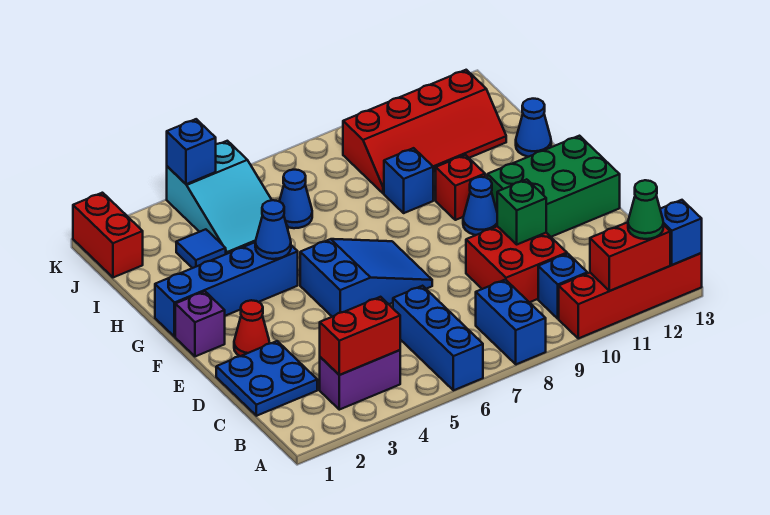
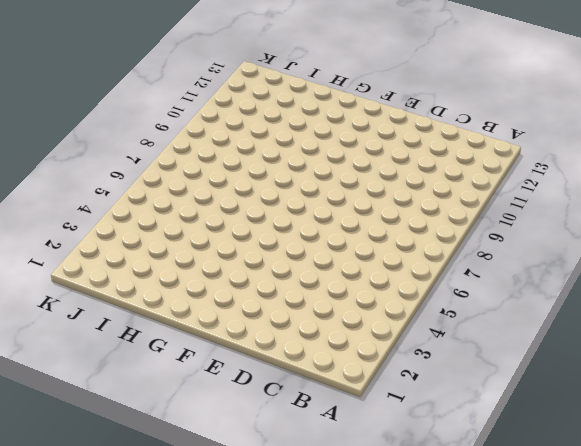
none -> blue brick A6:C6 level 1
none -> blue brick A8:B8 level 1
none -> red brick A10:A13 level 1

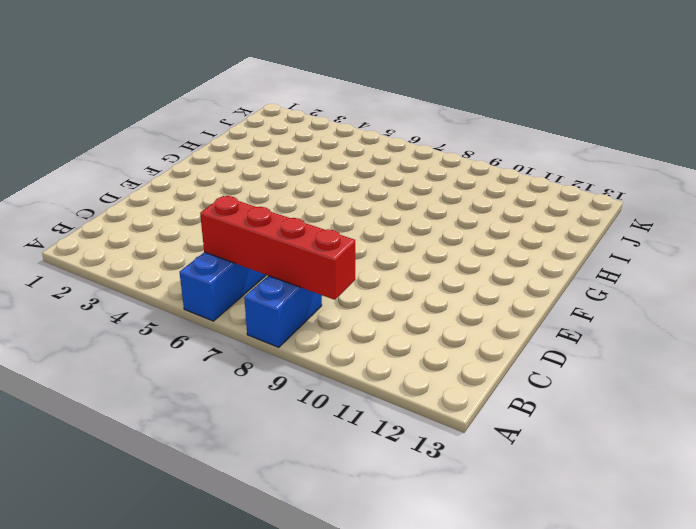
red brick B6:B9 level 2 -> red brick A10:A13 level 1
none -> purple brick B3:B4 level 1
none -> blue brick B10 level 1
none -> blue plate C1:D2 level 1

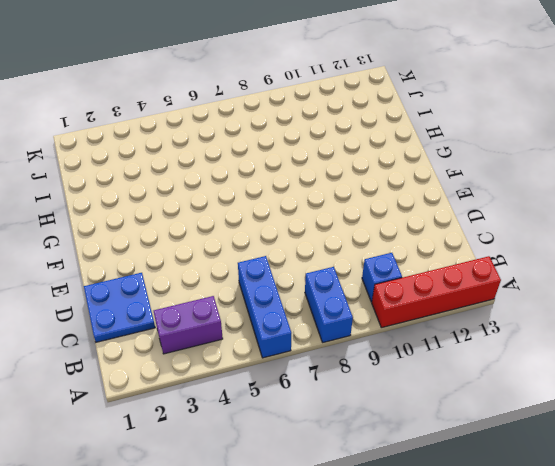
none -> red brick C9:D10 level 1
none -> red cone E2 level 1
none -> blue slope E5:F7 level 1 top 5

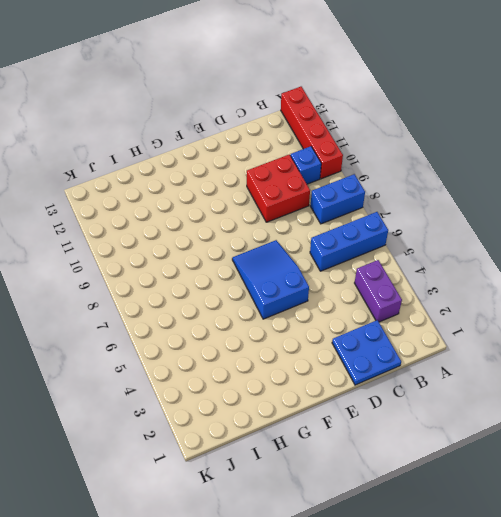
none -> red cone E2 level 1
none -> green brick E11:F13 level 1
none -> purple brick F1 level 1

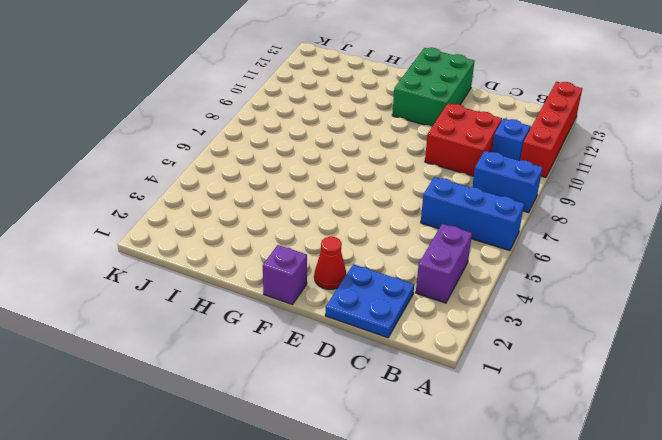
none -> blue slope E5:F7 level 1 top 5
none -> blue cone F10 level 1
none -> blue brick G1:G4 level 1

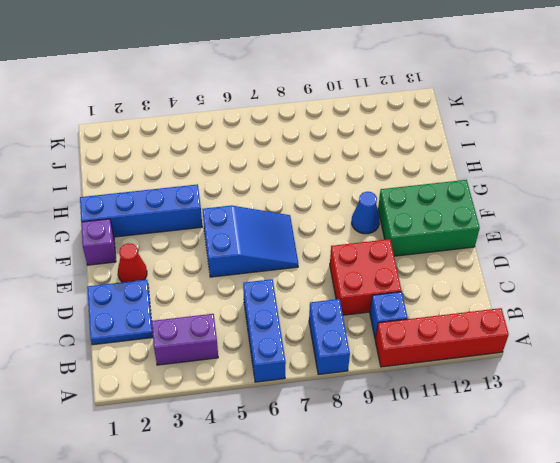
none -> red brick G10 level 1
none -> blue brick H9 level 1
none -> blue cone H13 level 1

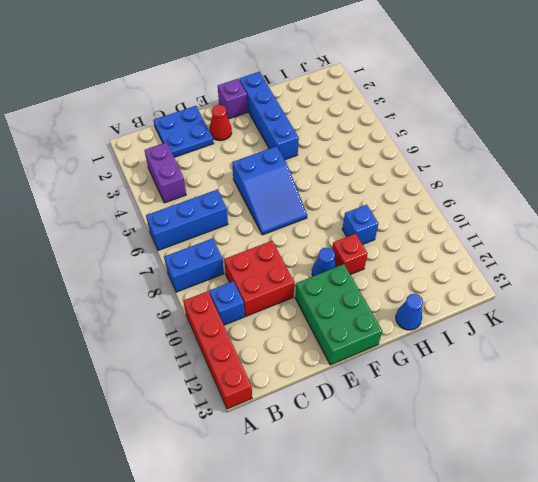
none -> blue tile I3 level 1
none -> cyan slope I4:K5 level 1 top K
none -> blue cone I6 level 1

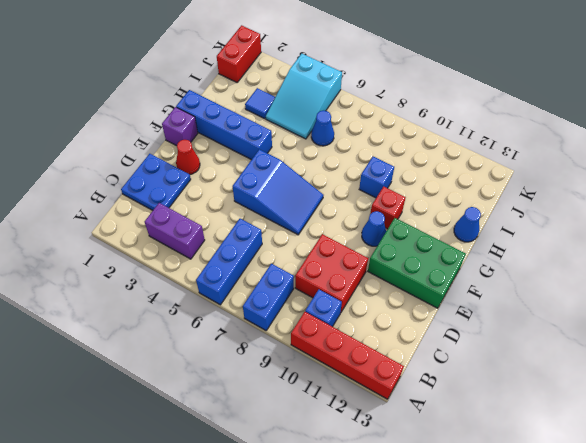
none -> red slope I9:J12 level 1 top J
none -> red brick A11:A12 level 2
none -> blue brick A13 level 2

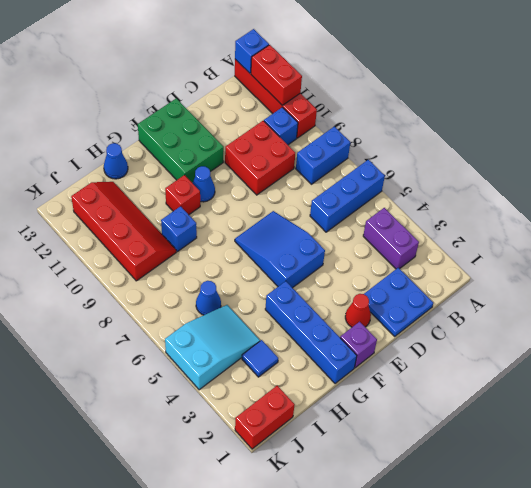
none -> red brick B3:B4 level 2
none -> green brick D10 level 2
none -> blue cone G4 level 2

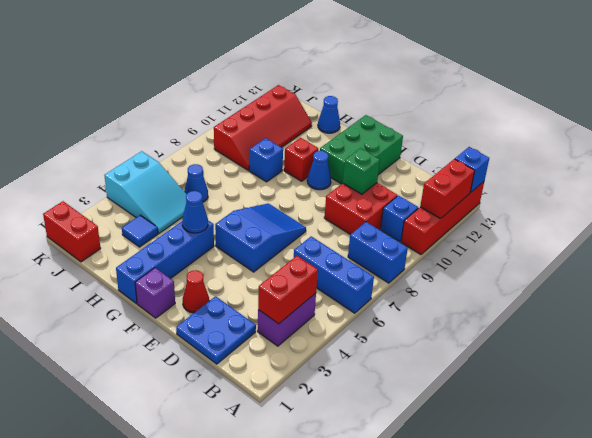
none -> blue brick K4 level 2
none -> green cone A12 level 3

